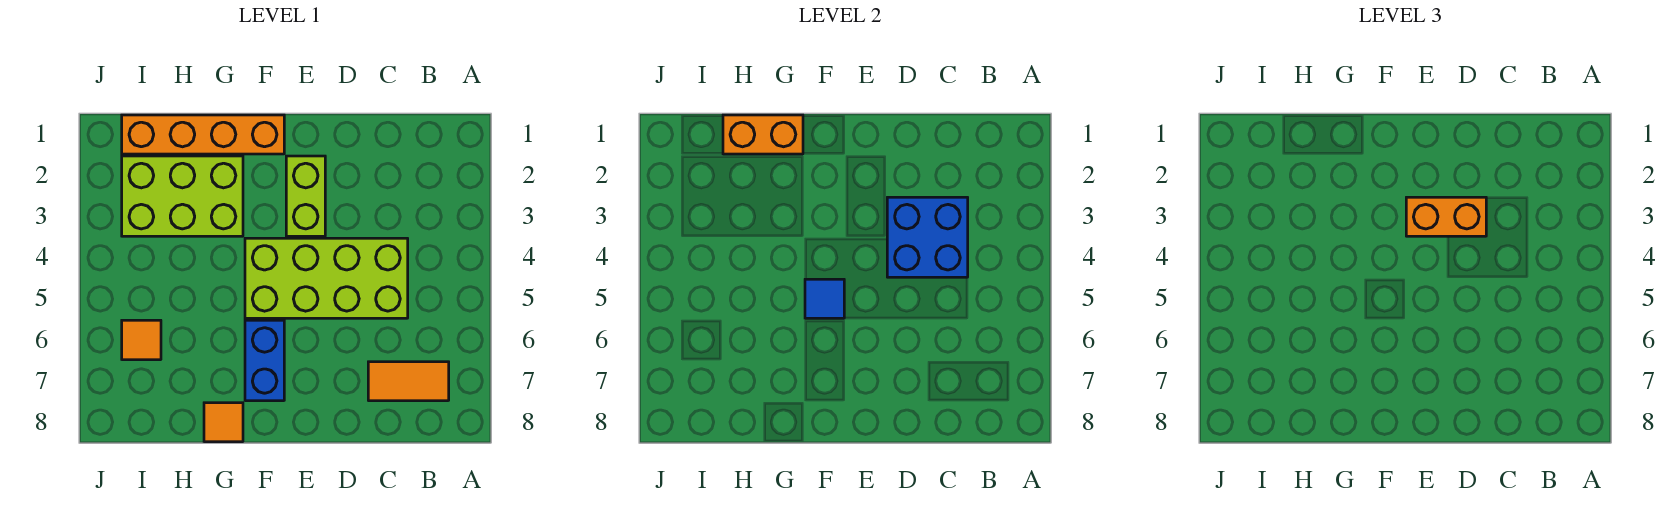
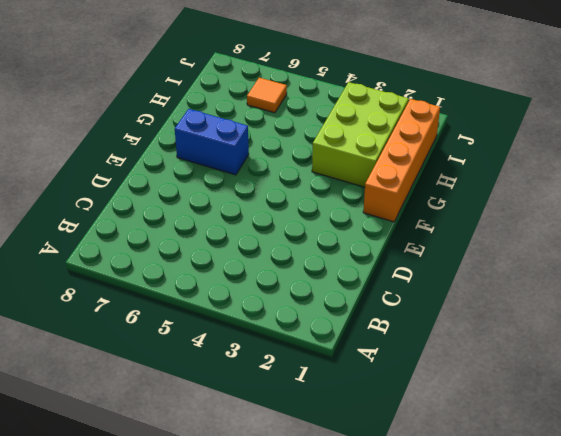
none -> orange tile B7:C7 level 1
none -> lime brick C4:F5 level 1
none -> lime brick E2:E3 level 1

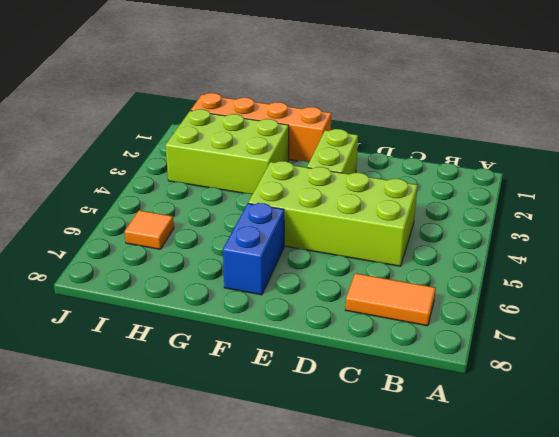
none -> orange tile G8 level 1
none -> blue brick C3:D4 level 2
none -> blue tile F5 level 2

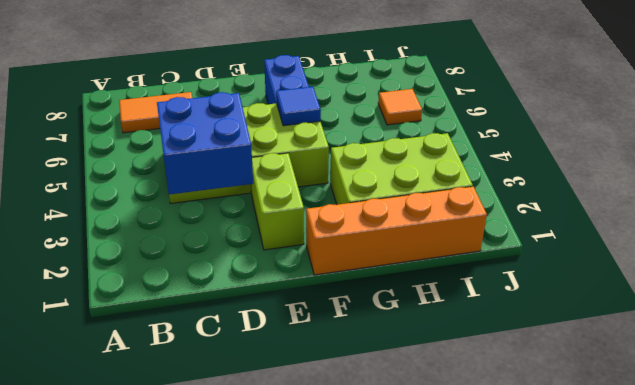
none -> orange tile G8 level 1
none -> orange brick G1:H1 level 2
none -> orange brick D3:E3 level 3

